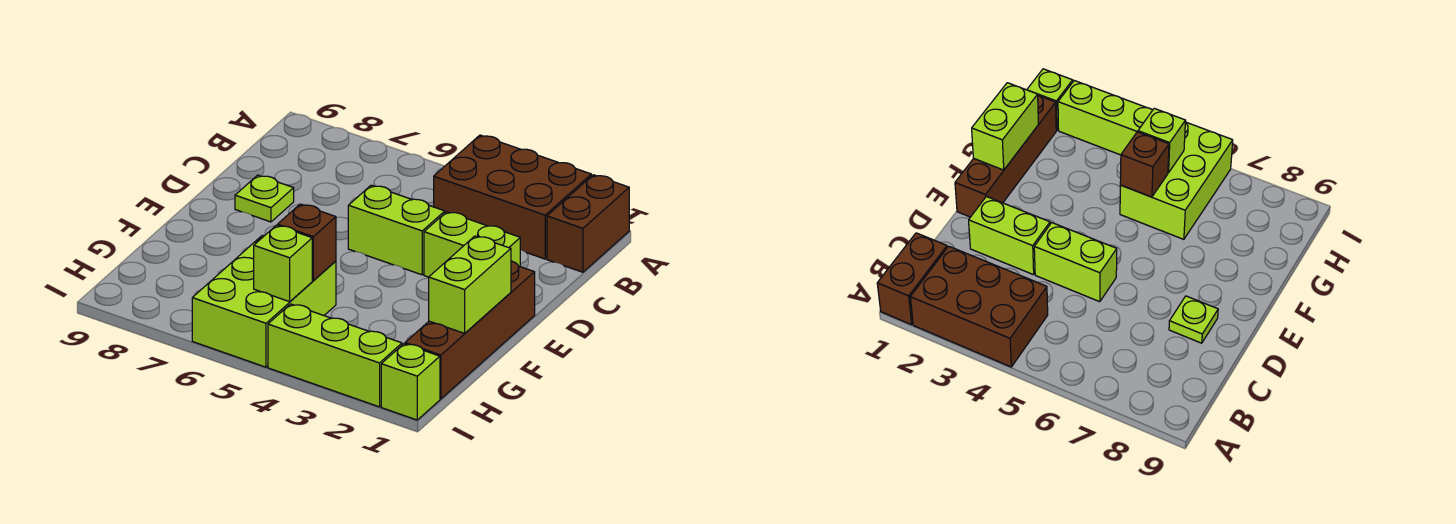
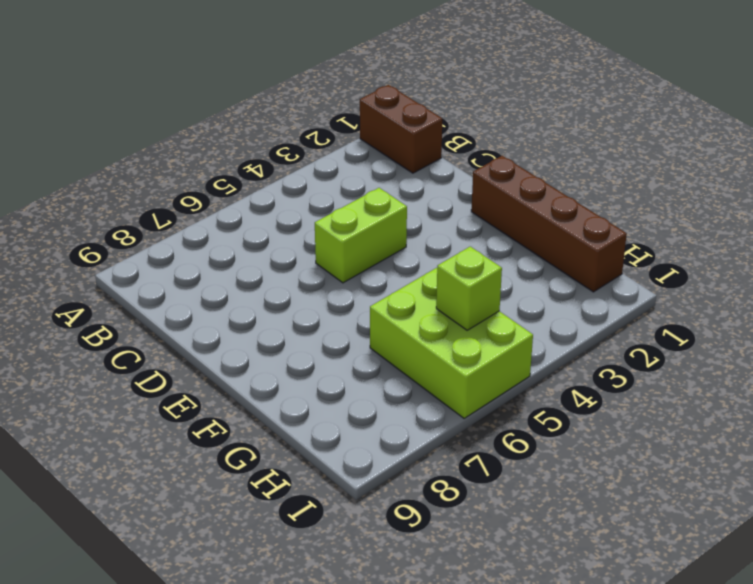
none -> brown brick A2:B4 level 1
none -> lime brick D2:D3 level 1
none -> lime plate D8 level 1

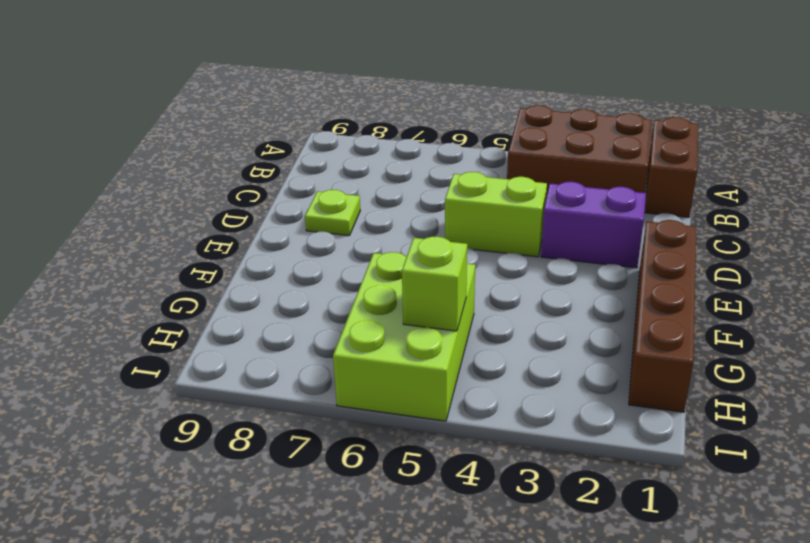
purple brick D2:D3 level 1 -> lime brick D2:D3 level 1
none -> lime brick I1 level 1
none -> lime brick I2:I4 level 1
none -> lime brick F1:G1 level 2

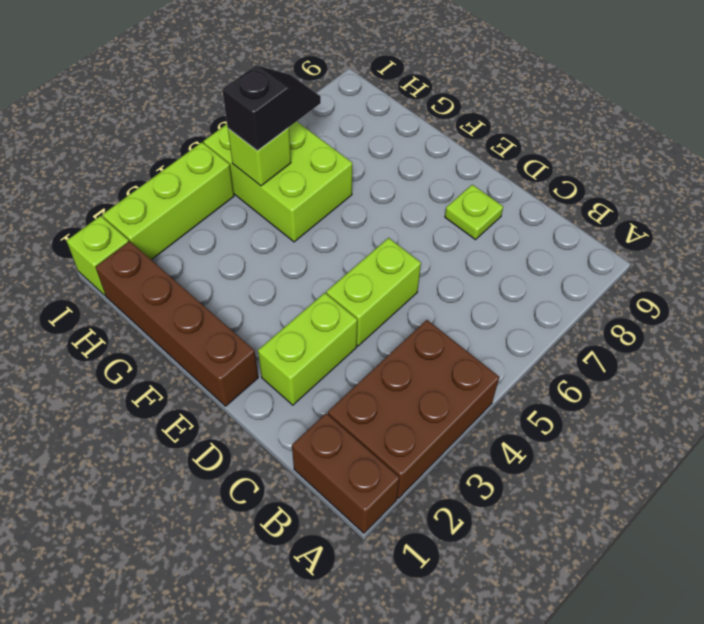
black slope H5:H6 level 3 top 5 -> none
none -> lime brick F1:G1 level 2
none -> brown brick G5 level 2

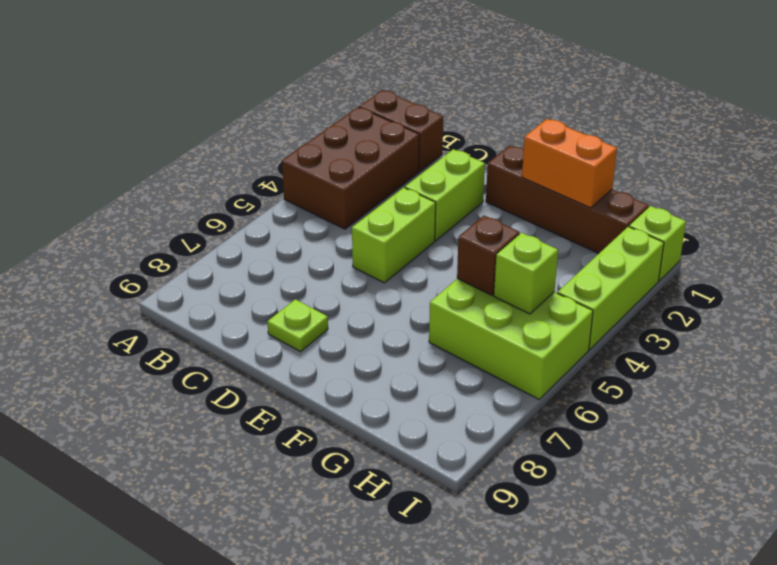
orange brick F1:G1 level 2 -> lime brick F1:G1 level 2

